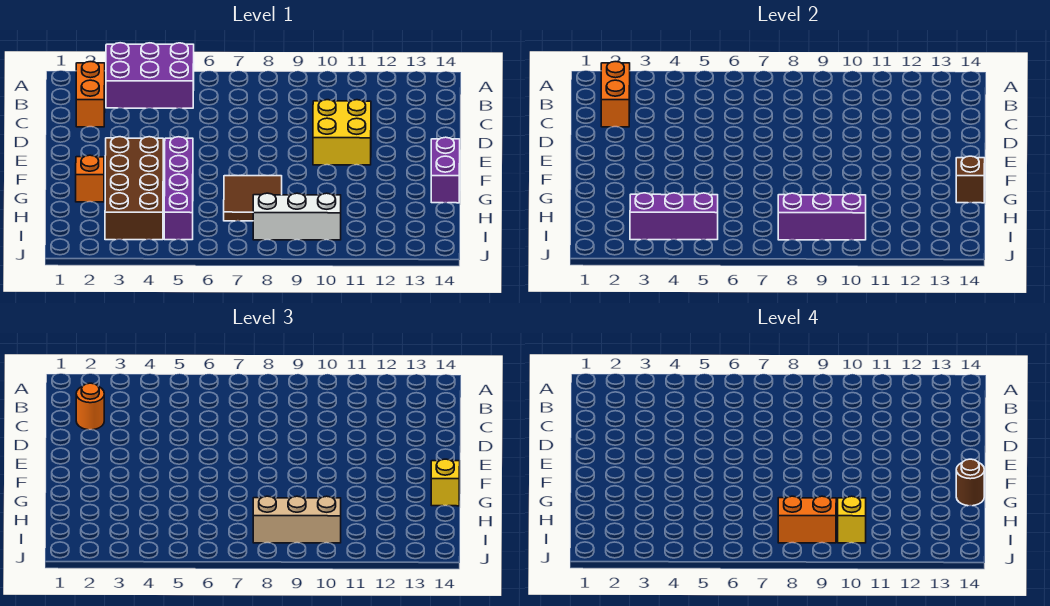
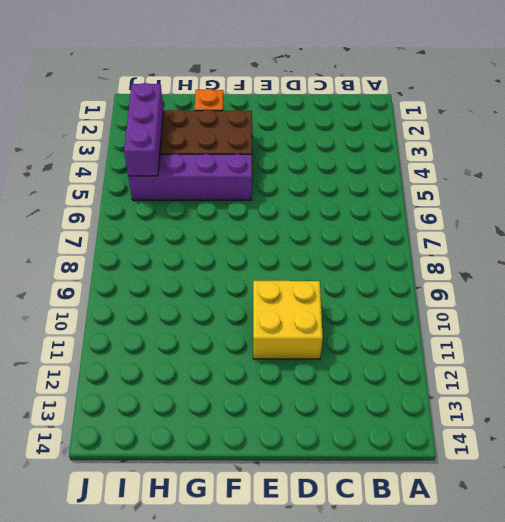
none -> purple brick A3:B5 level 1
none -> orange brick B2:C2 level 1
none -> purple brick F14:G14 level 1

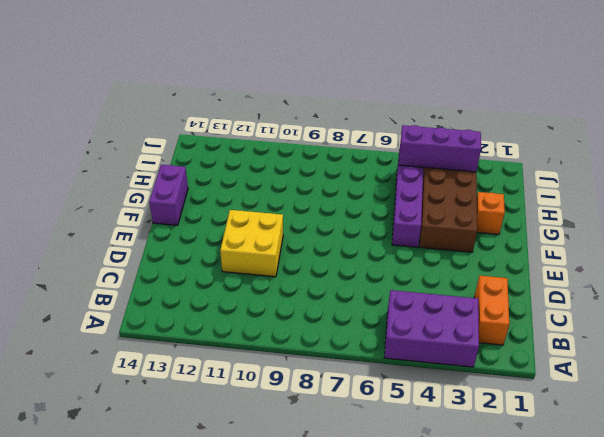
none -> brown tile G7:H8 level 1
none -> white brick I8:I10 level 1
none -> orange brick B2:C2 level 2

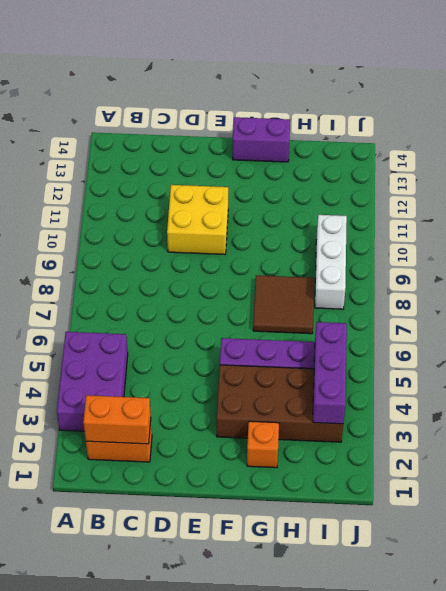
none -> brown brick G14 level 2
none -> purple brick I8:I10 level 2
none -> orange round brick C2 level 3

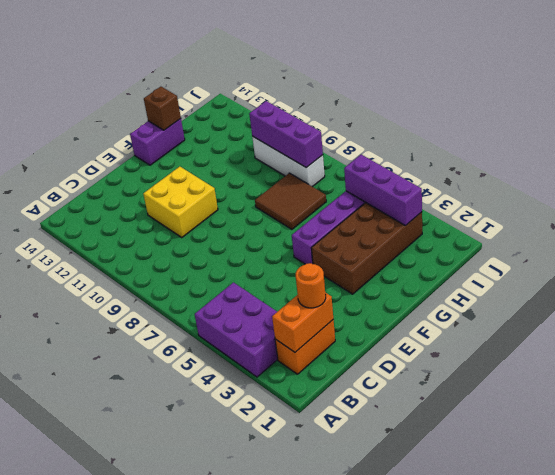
none -> orange brick G2 level 1
none -> yellow brick G14 level 3
none -> tan brick I8:I10 level 3

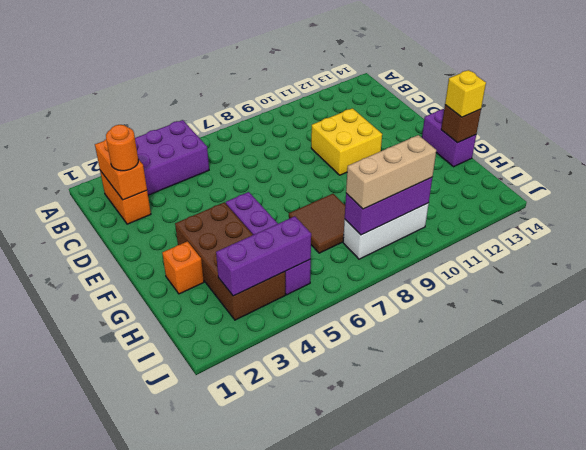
none -> brown round brick G14 level 4
none -> orange brick I8:I9 level 4
none -> yellow brick I10 level 4

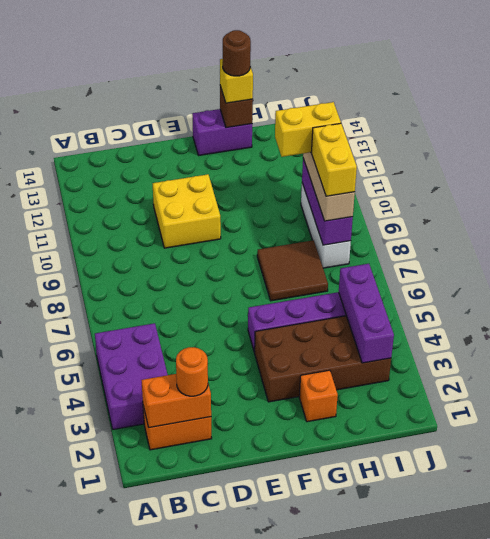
yellow brick H10:I10 level 4 -> yellow brick I10 level 4
yellow brick I8:I9 level 4 -> orange brick I8:I9 level 4

